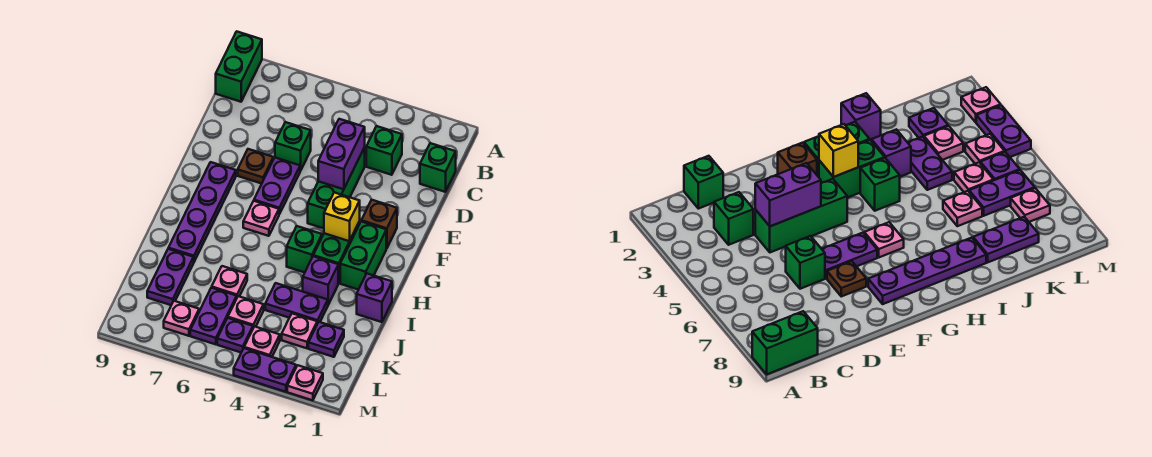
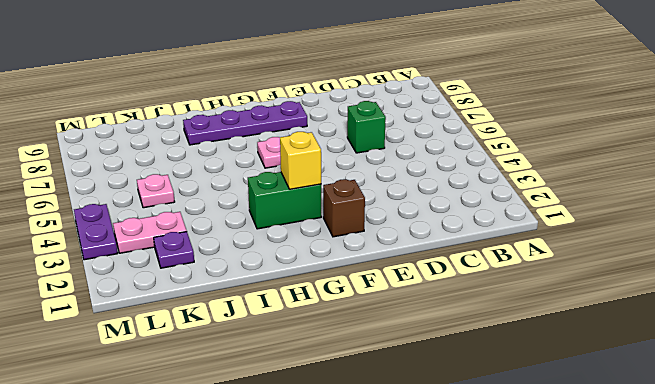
pink plate K3:L3 level 1 -> pink plate K3 level 1
none -> green brick A9:B9 level 1
none -> green brick C1 level 1
none -> green brick C3 level 1

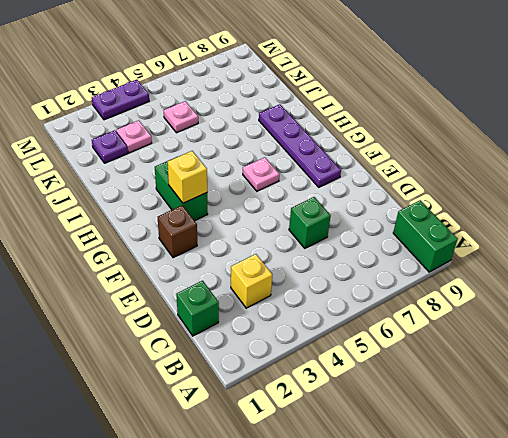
yellow brick C3 level 1 -> green brick C3 level 1
none -> green brick D4:F4 level 1
none -> purple plate E6:F6 level 1
none -> brown plate E7 level 1

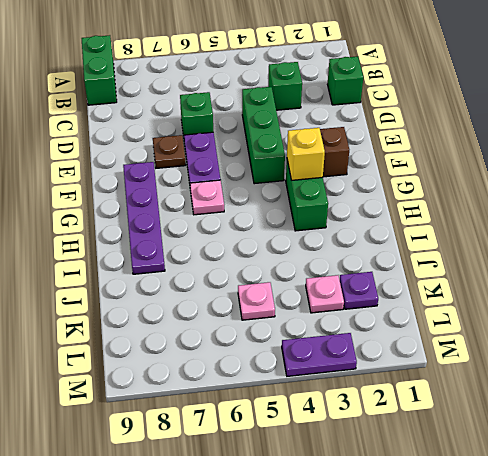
none -> green brick G2:H2 level 1
none -> green brick H4 level 1
none -> purple brick I1 level 1

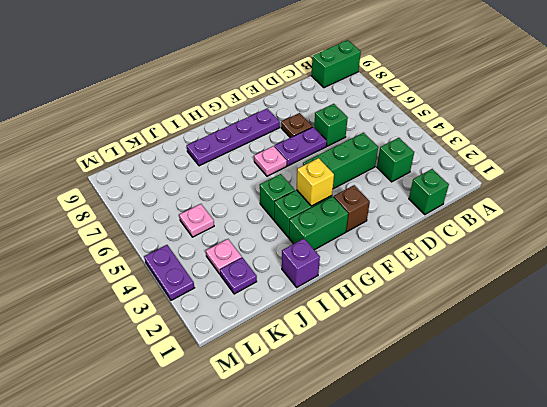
none -> purple brick I3 level 1
none -> purple plate J3:J4 level 1
none -> pink plate J6 level 1

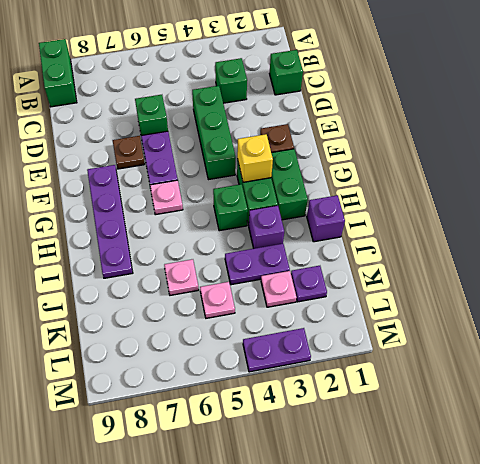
none -> purple plate J8:K8 level 1
none -> purple plate K6:L6 level 1
none -> pink plate L4 level 1

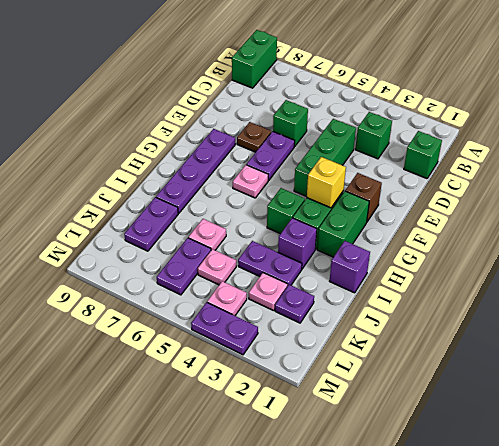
none -> purple plate L5 level 1
none -> pink plate L7 level 1
none -> pink plate M2 level 1

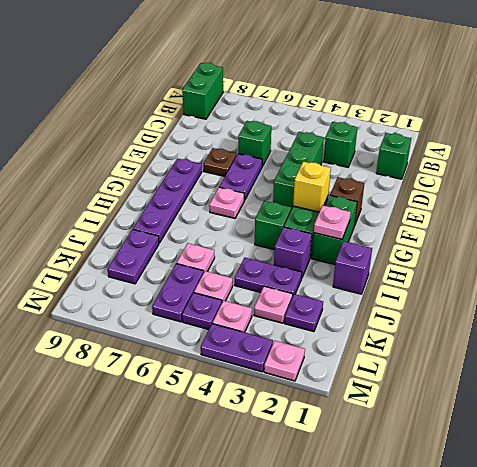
pink plate H2 level 2 -> pink plate L7 level 1
none -> purple brick D4:E4 level 2

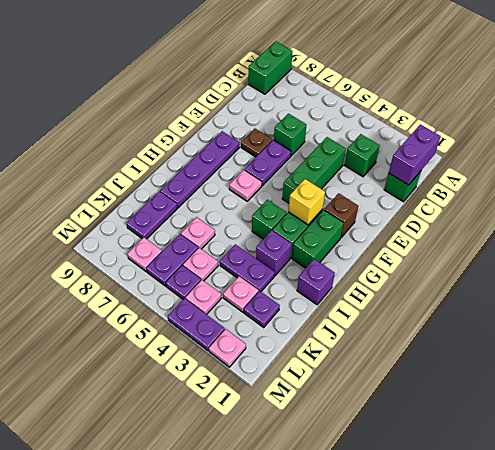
purple brick B1:C1 level 2 -> purple brick D4:E4 level 2

